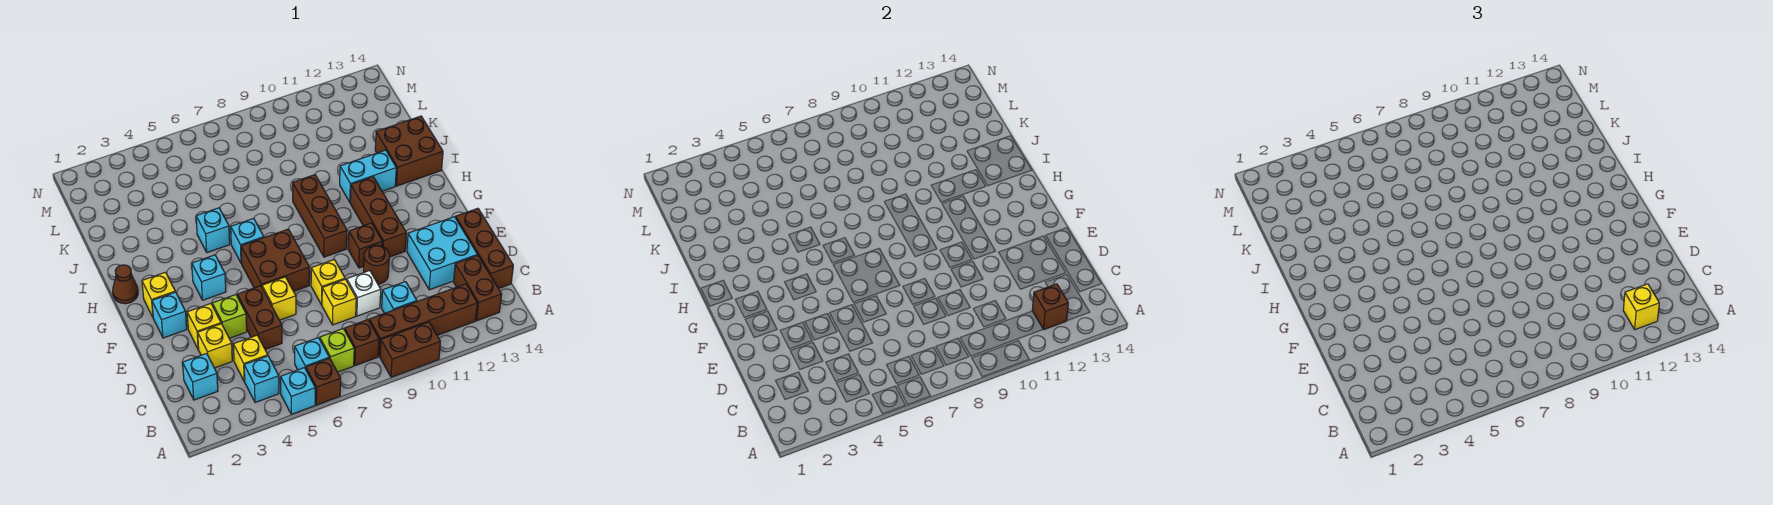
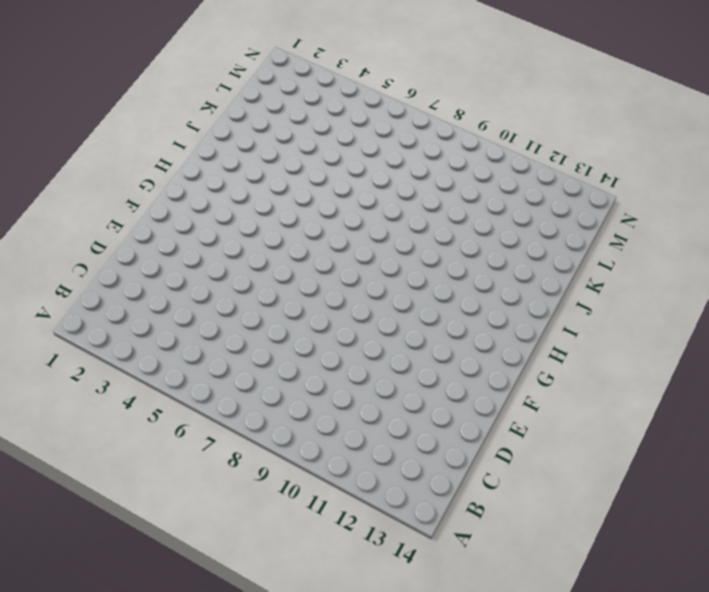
none -> cyan brick A5 level 1
none -> brown brick A6 level 1
none -> brown brick A9:A10 level 1
none -> cyan brick B4 level 1

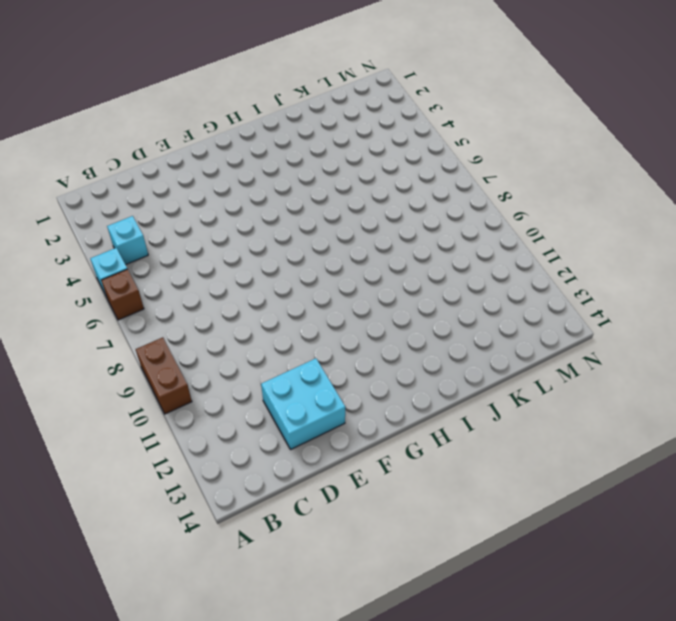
none -> cyan brick B6 level 1
none -> lime brick B7 level 1
none -> brown brick B8 level 1
none -> brown brick B9:B12 level 1

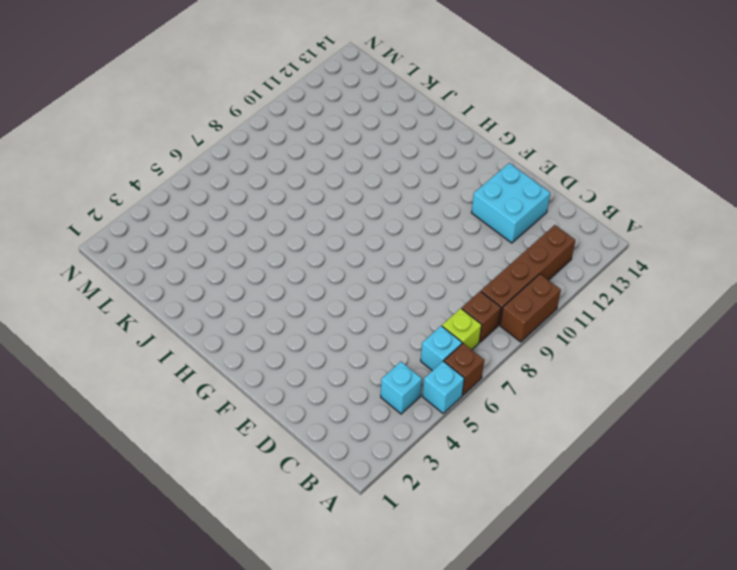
none -> brown brick B13:C13 level 1
none -> cyan brick C2 level 1
none -> yellow brick C4 level 1
none -> cyan brick C10 level 1

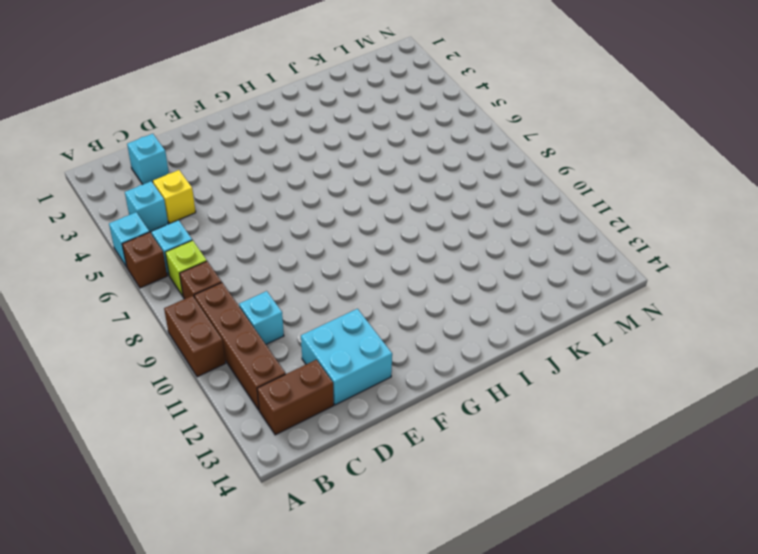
none -> brown brick C14:E14 level 1
none -> yellow brick D3 level 1
none -> brown brick D5:E5 level 1
none -> yellow brick D8 level 1

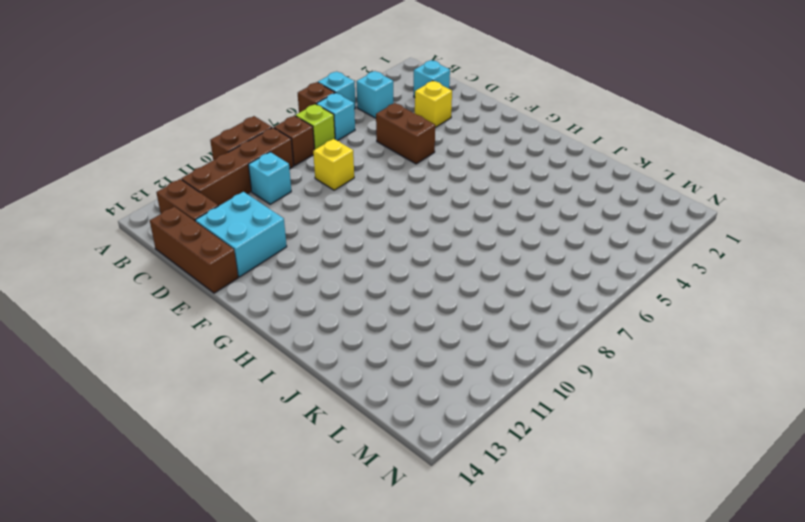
none -> yellow brick C4 level 1
none -> white brick D9 level 1
none -> yellow brick E3 level 1
none -> lime brick E4 level 1

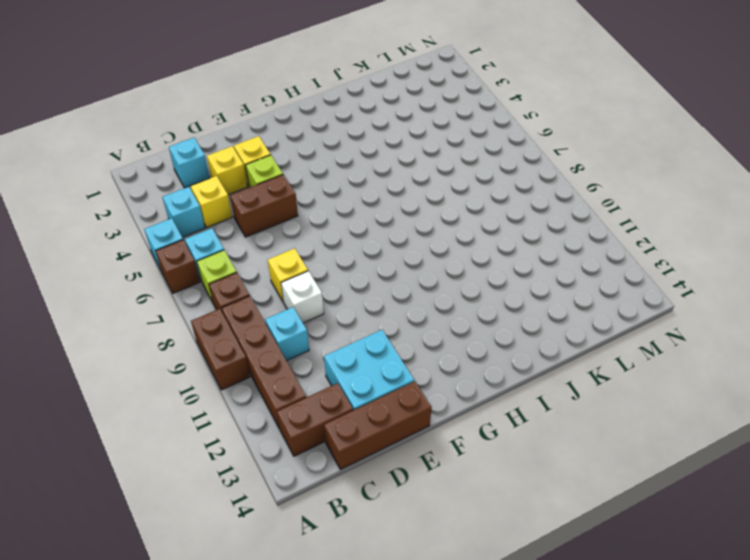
none -> yellow brick E6 level 1
none -> yellow brick E8 level 1
none -> brown round brick E10 level 1
none -> cyan brick F2 level 1

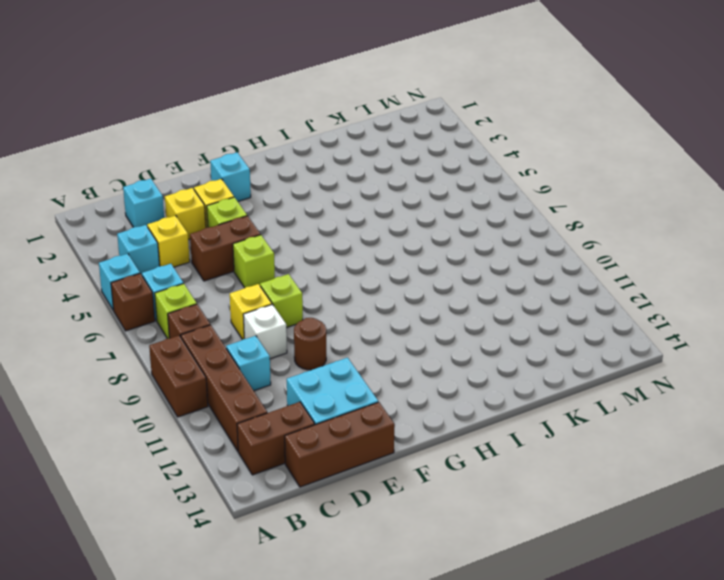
lime brick E6 level 1 -> yellow brick E6 level 1
lime brick E8 level 1 -> yellow brick E8 level 1
none -> brown brick F6:G7 level 1
none -> brown brick F10 level 1
none -> brown brick F11:H11 level 1
none -> yellow brick G2 level 1

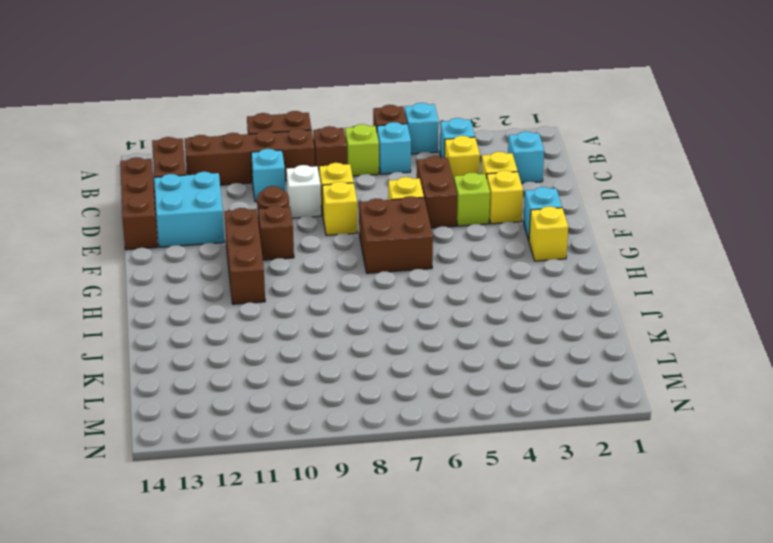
none -> cyan brick G4 level 1
none -> brown brick G9:I9 level 1
none -> brown cone H1 level 1
none -> cyan brick H6 level 1

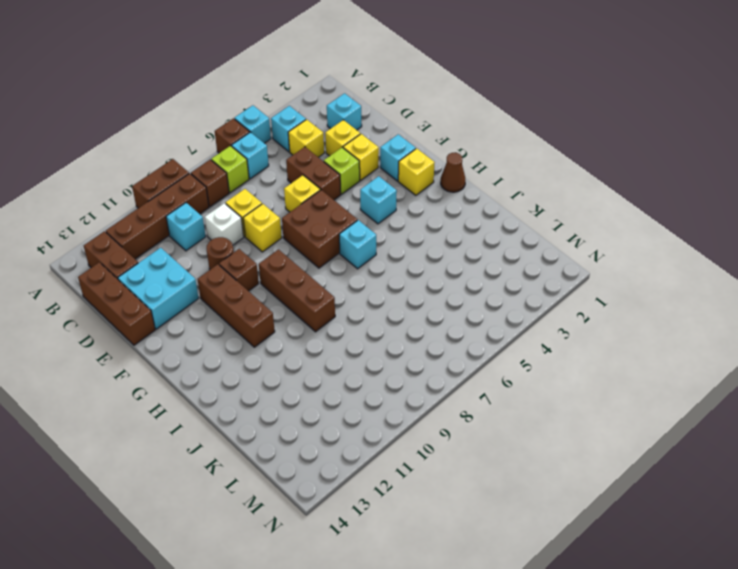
none -> cyan brick I5 level 1
none -> cyan brick I11:I12 level 1
none -> brown brick I13:J14 level 1
none -> brown brick B12 level 2

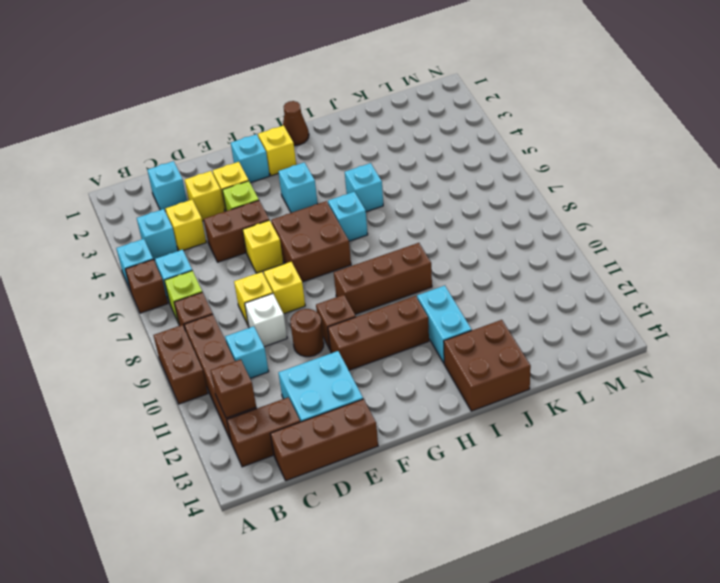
none -> yellow brick B12 level 3

